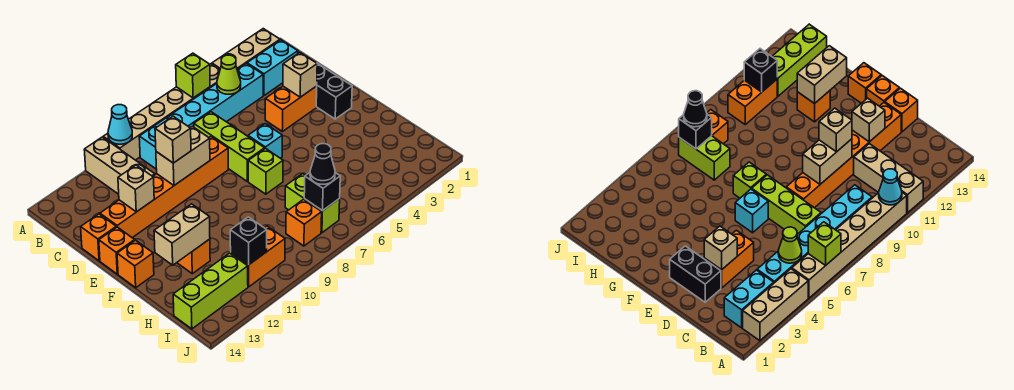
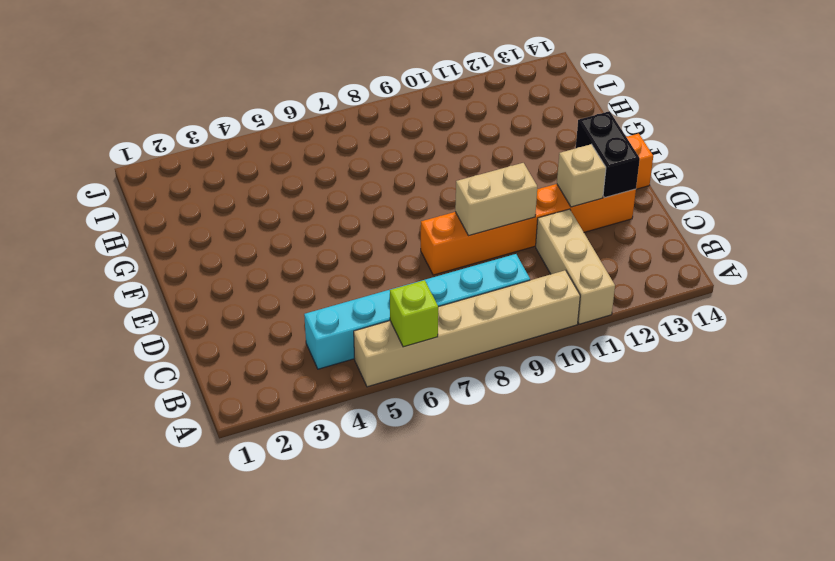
black brick D13:E13 level 2 -> black brick D2:E2 level 1
none -> tan brick A2:A4 level 1
none -> cyan brick B2:B3 level 1
none -> lime brick C7:E7 level 1
none -> orange brick D3:D4 level 1

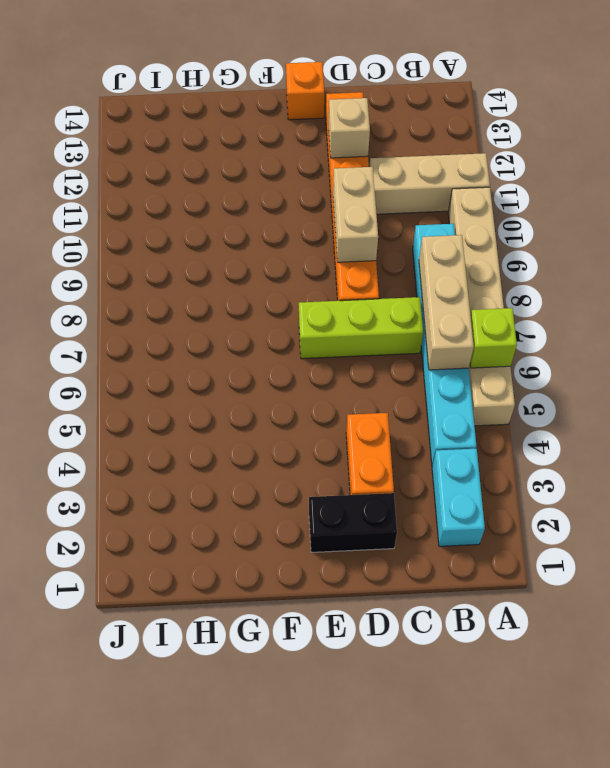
tan brick B6:B8 level 2 -> tan brick A2:A4 level 1
none -> orange brick D14 level 1
none -> cyan brick E6 level 1
none -> lime brick F7 level 1
none -> orange brick F14 level 1

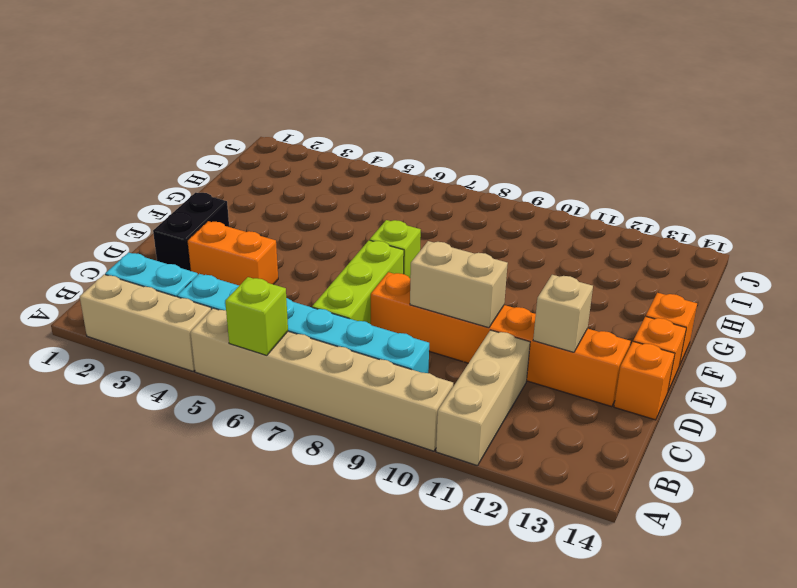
none -> cyan brick E6 level 1
none -> orange brick G12 level 1
none -> lime brick H7:I7 level 1
none -> orange brick I8 level 1

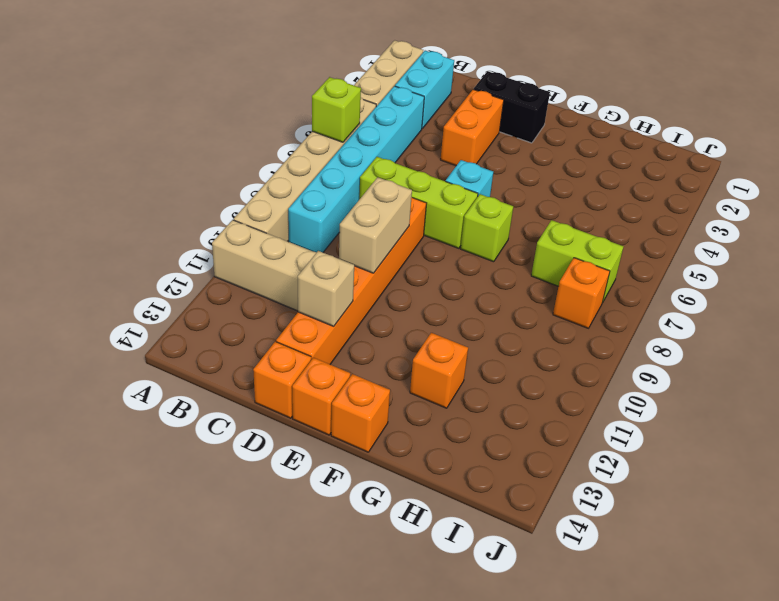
none -> orange brick I10:I11 level 1
none -> lime brick I12:I14 level 1
none -> cyan cone A10 level 2
none -> lime cone B5 level 2

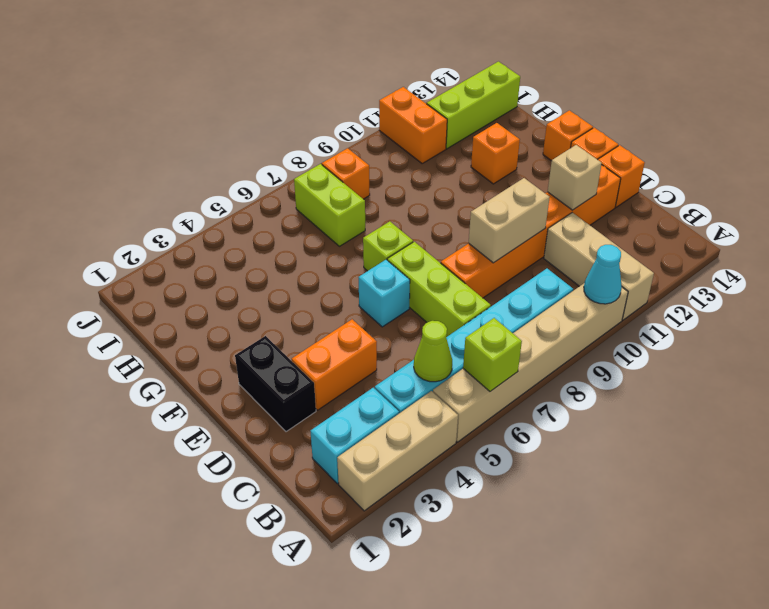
orange brick I11:J11 level 1 -> orange brick I10:I11 level 1
none -> tan brick D3 level 2
none -> tan brick G12:G13 level 2
none -> black brick I7 level 2
none -> black brick I11 level 2

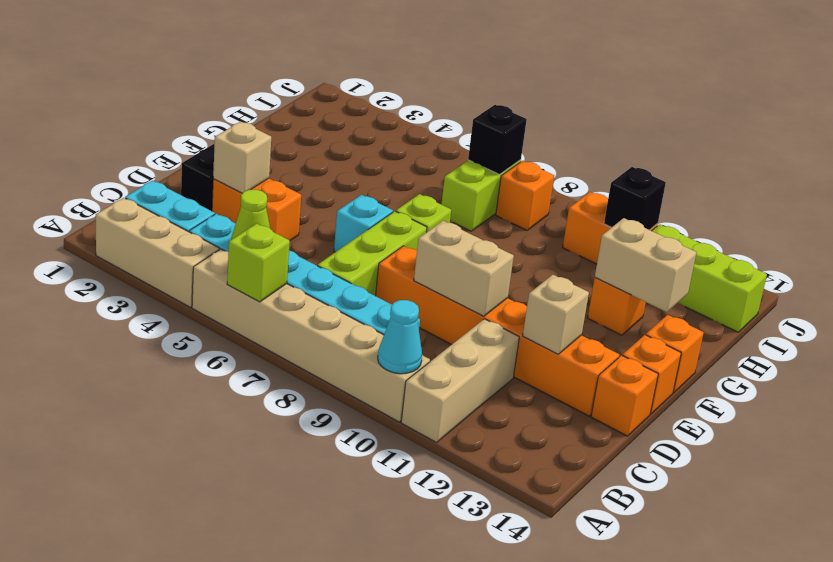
none -> tan brick D10 level 3
none -> black cone I7 level 3

